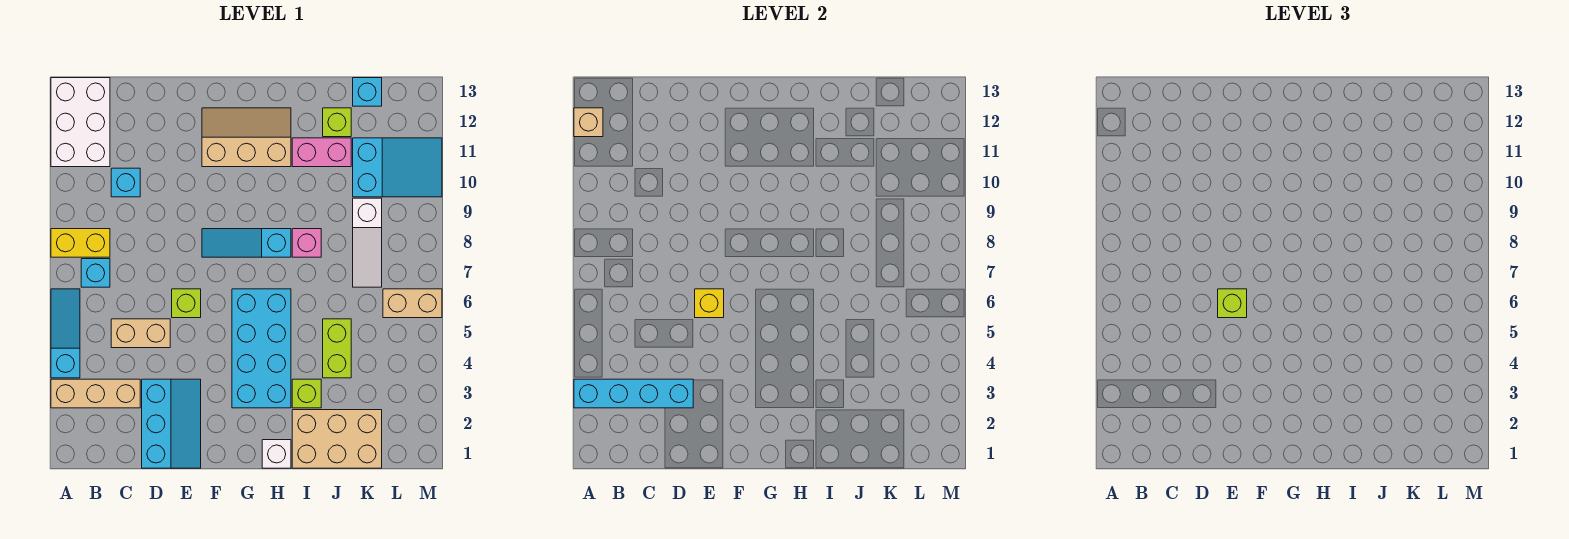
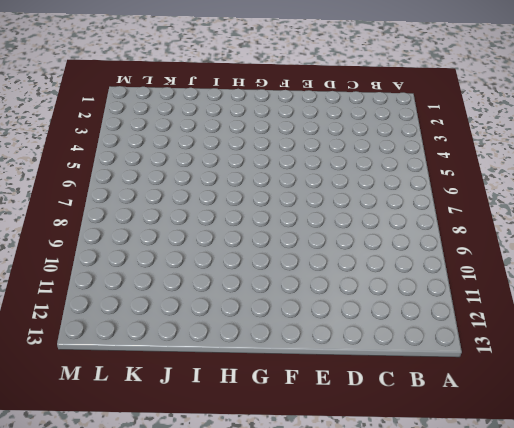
none -> tan brick A3:C3 level 1
none -> cyan slope A4:A6 level 1 top 4
none -> yellow brick A8:B8 level 1

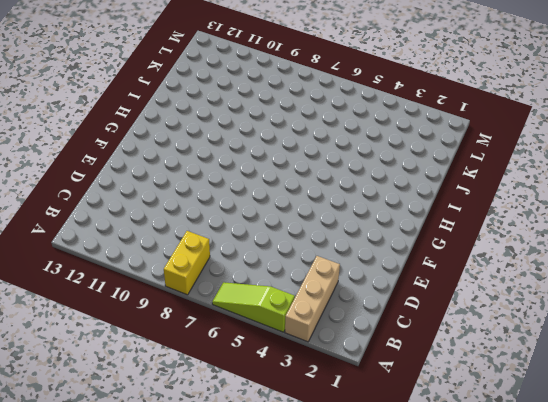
lime slope A4:A6 level 1 top 4 -> cyan slope A4:A6 level 1 top 4
none -> white brick A11:B13 level 1
none -> cyan brick B7 level 1
none -> tan brick C5:D5 level 1

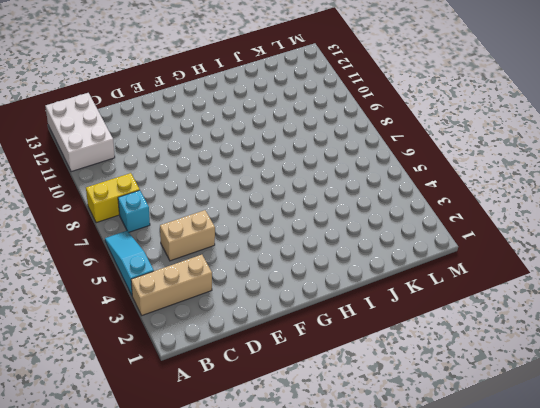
none -> cyan brick C10 level 1
none -> cyan slope D1:E3 level 1 top D
none -> lime brick E6 level 1

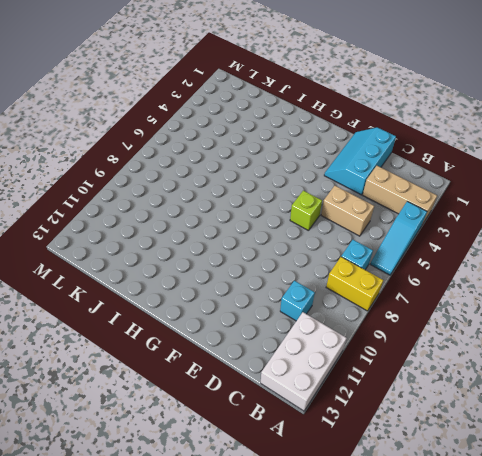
none -> cyan slope F8:H8 level 1 top H
none -> tan slope F11:H12 level 1 top 11
none -> cyan brick G3:H6 level 1

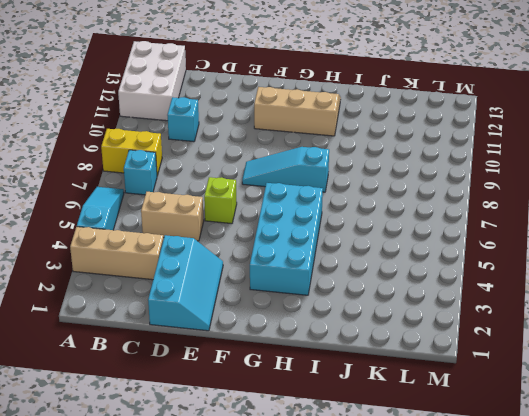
none -> white brick H1 level 1
none -> tan brick I1:K2 level 1
none -> lime brick I3 level 1

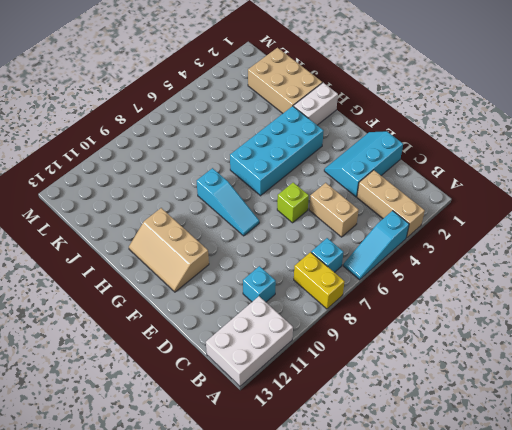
white brick H1:H2 level 1 -> white brick H1 level 1
none -> lime brick I3 level 1
none -> pink brick I8 level 1
none -> pink brick I11:J11 level 1

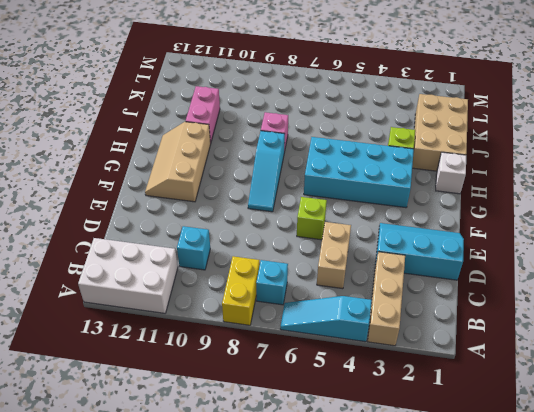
none -> lime brick J4:J5 level 1
none -> lime brick J12 level 1
none -> white slope K7:K9 level 1 top 9

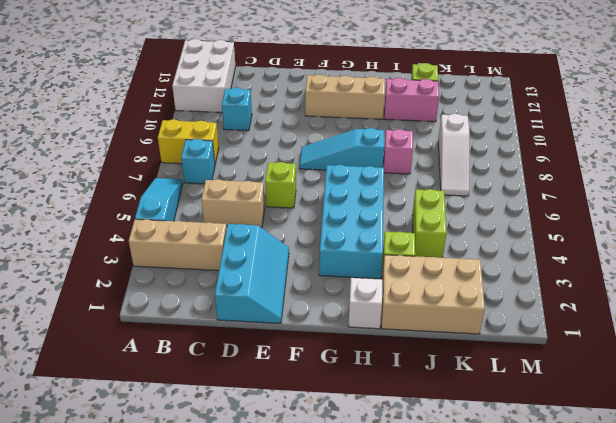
none -> cyan slope K10:M11 level 1 top K
none -> cyan brick K13 level 1
none -> tan brick L6:M6 level 1

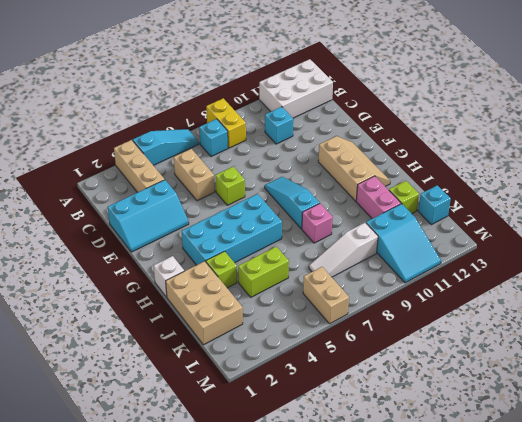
none -> cyan brick A3:D3 level 2
none -> tan brick A12 level 2
none -> yellow brick E6 level 2

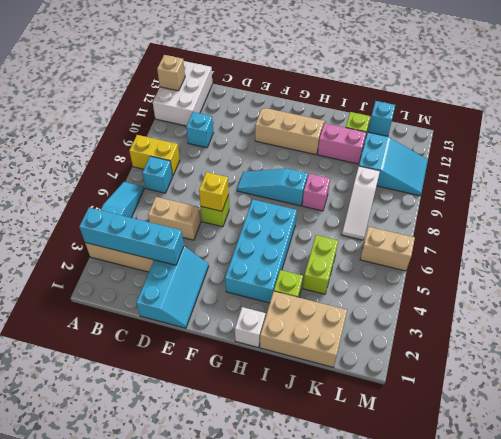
none -> lime brick E6 level 3

